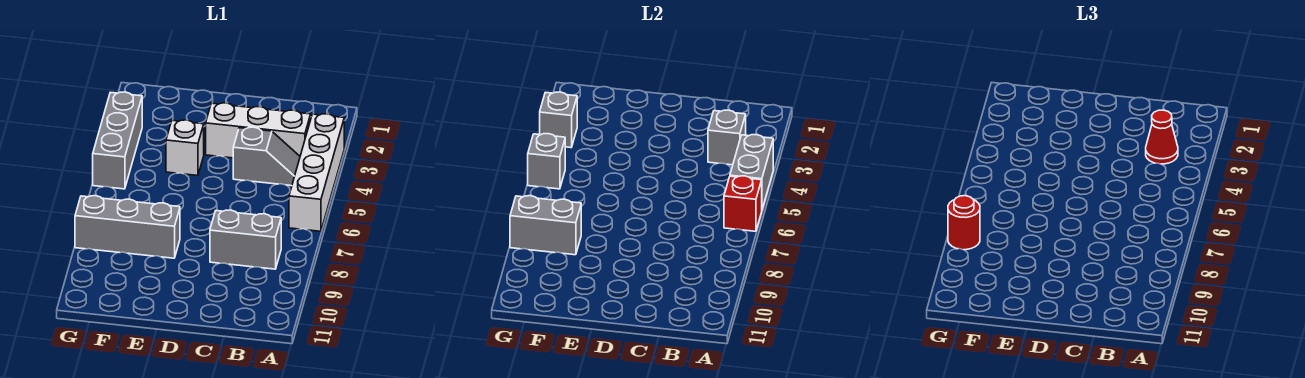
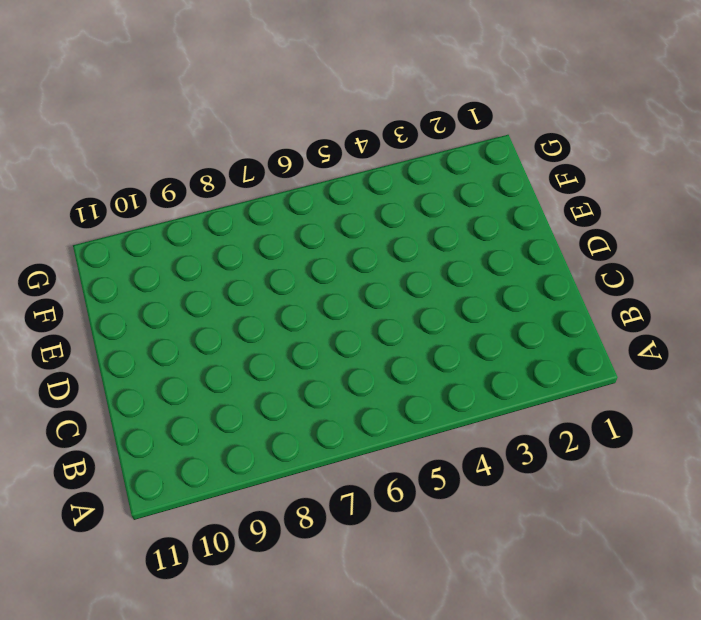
none -> white brick A3:A6 level 1
none -> white brick B3:D3 level 1
none -> grey slope B4:C4 level 1 top C

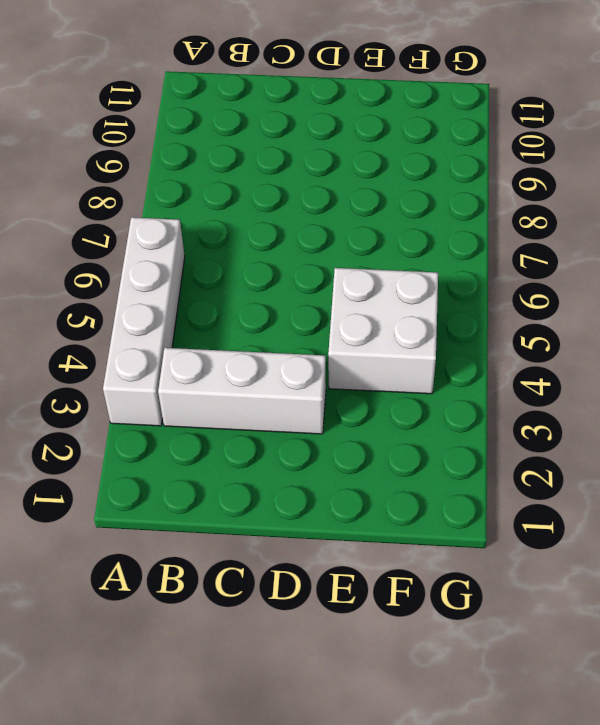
white brick E4:F5 level 1 -> white brick E4 level 1
none -> grey slope B4:C4 level 1 top C
none -> grey brick B8:C8 level 1
none -> grey brick E8:G8 level 1

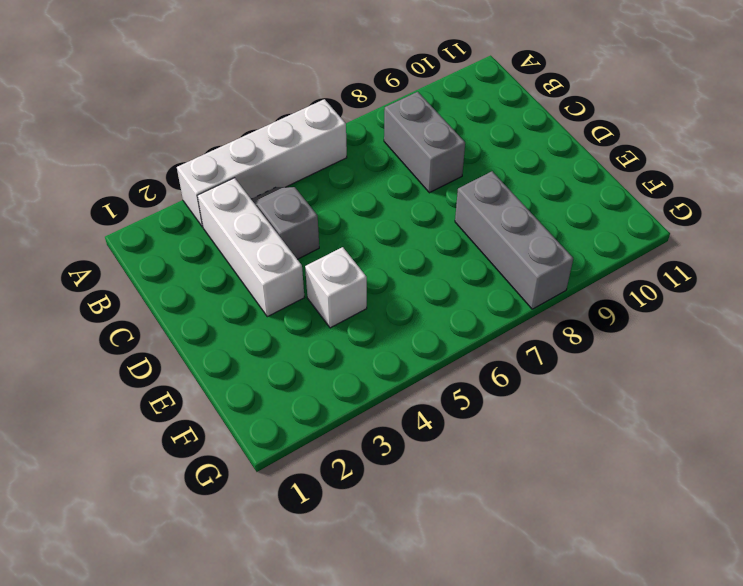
none -> grey brick G3:G5 level 1
none -> grey brick A4:A5 level 2
none -> red brick A6 level 2

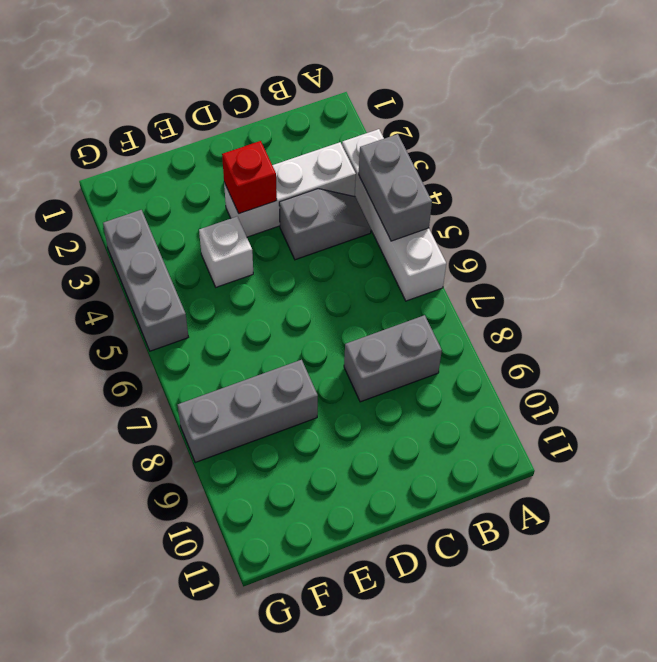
red brick D3 level 2 -> red brick A6 level 2
none -> grey brick B3 level 2
none -> grey brick F8:G8 level 2
none -> grey brick G3 level 2

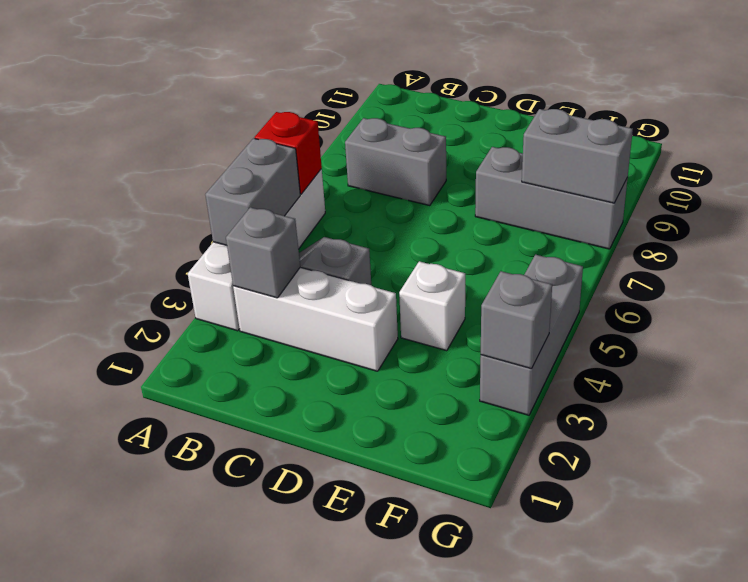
none -> grey brick G5 level 2
none -> red cone B3 level 3
none -> red round brick G8 level 3

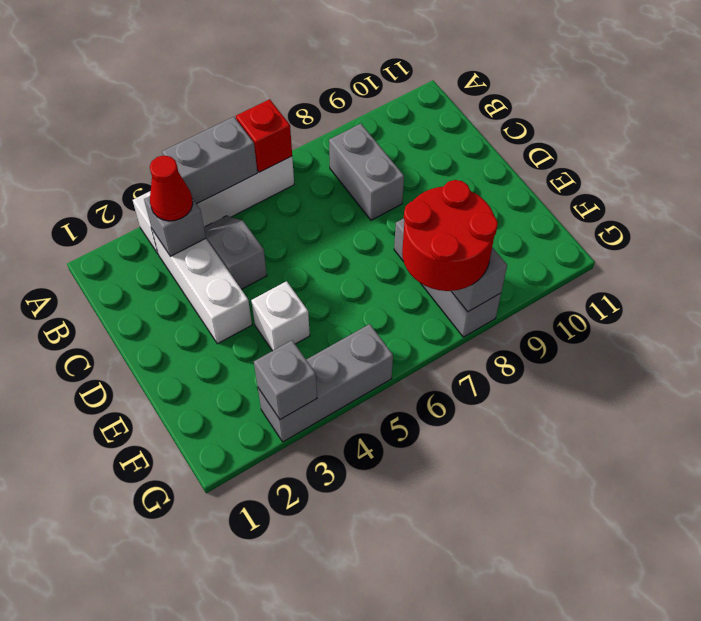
red round brick F7:G8 level 3 -> red round brick G8 level 3
none -> grey brick G5 level 2

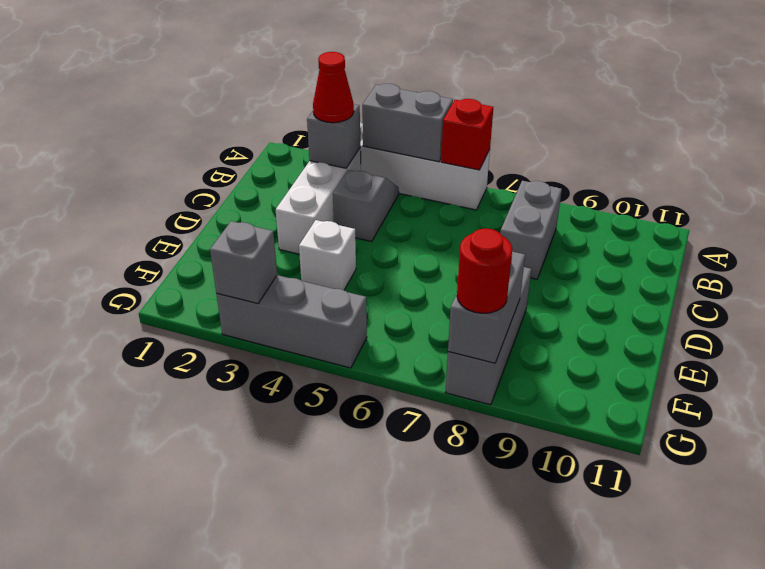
none -> grey brick G5 level 2

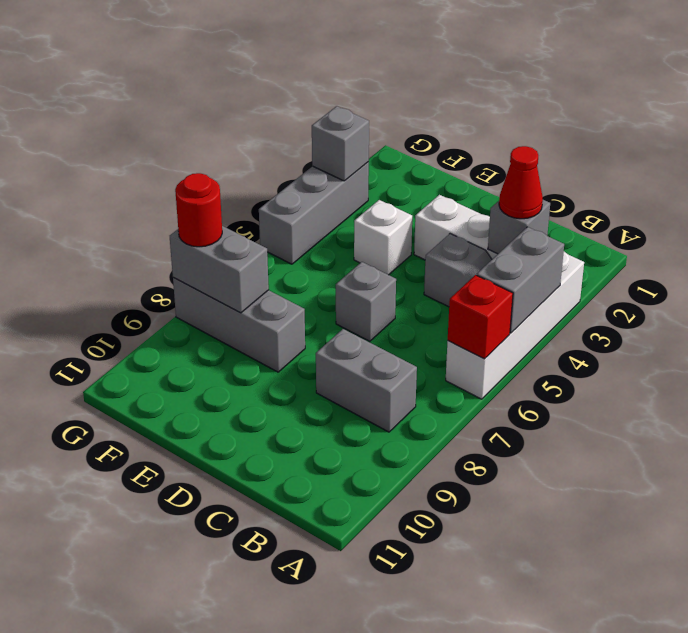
grey brick D6 level 1 -> grey brick G5 level 2

